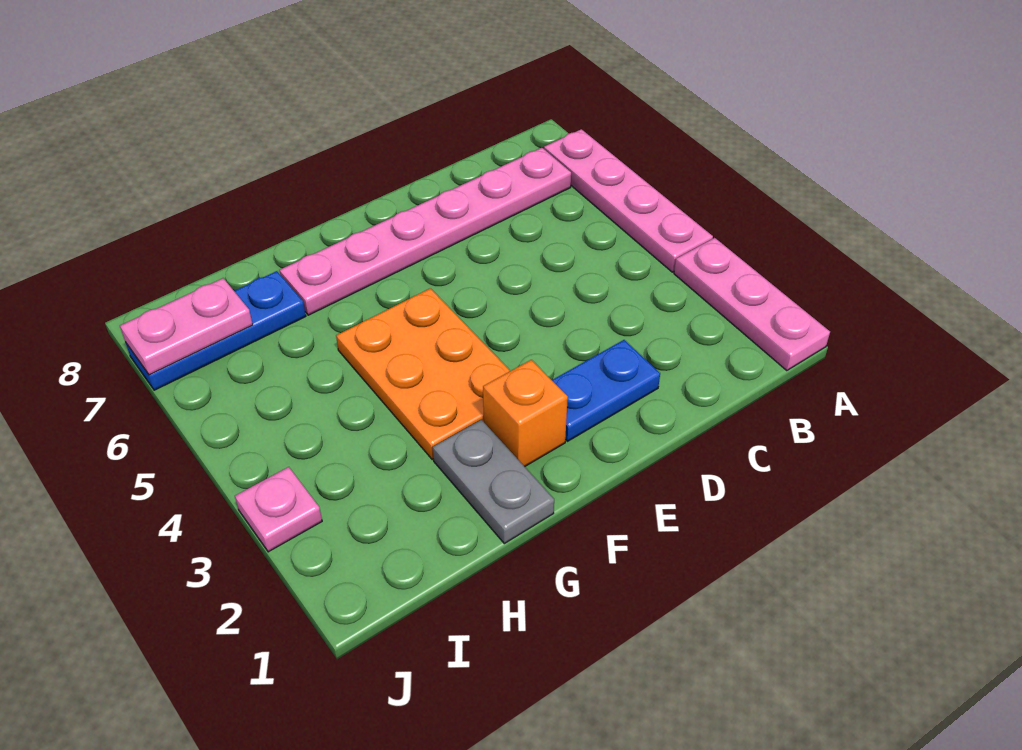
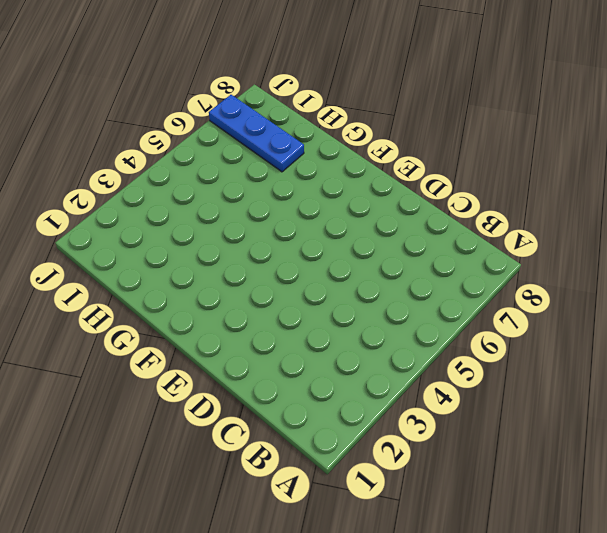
none -> pink plate A1:A3 level 1
none -> pink plate A4:A7 level 1

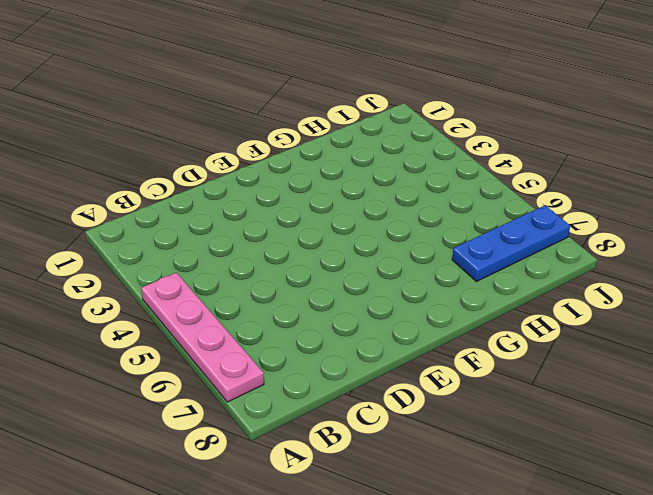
none -> pink plate A1:A3 level 1
none -> pink plate B7:G7 level 1

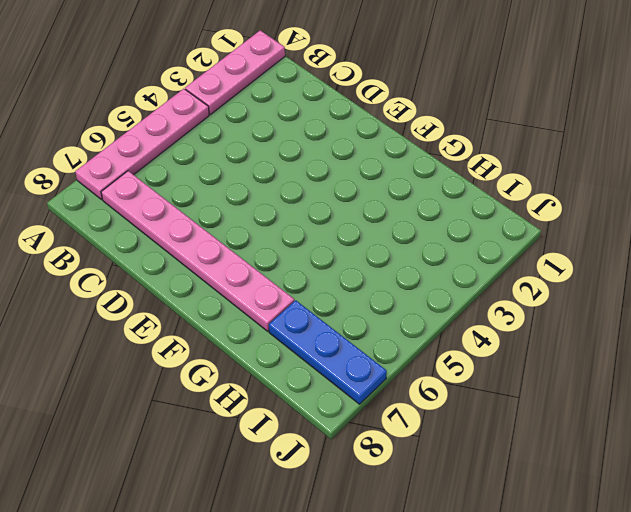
none -> blue plate D2:E2 level 1
none -> orange brick F2 level 1

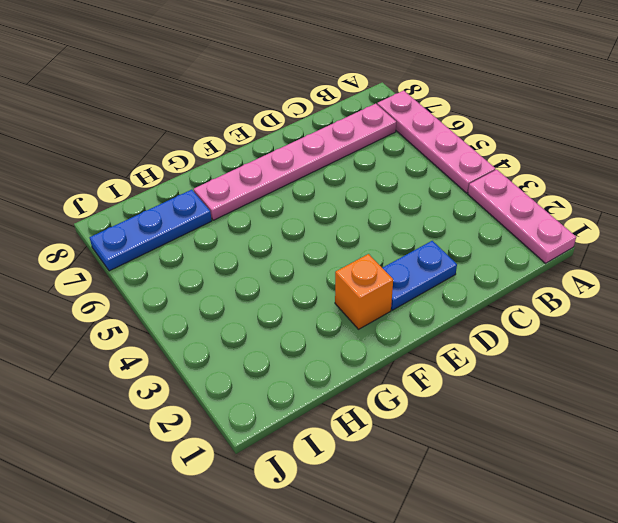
none -> orange plate F3:G5 level 1
none -> grey plate G1:G2 level 1

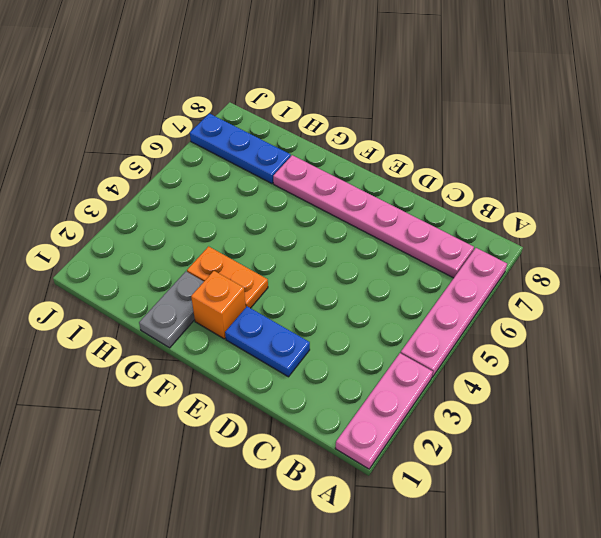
orange plate F3:G3 level 1 -> orange plate F3:G5 level 1
none -> pink plate J3 level 1
none -> pink plate I7:J7 level 2

